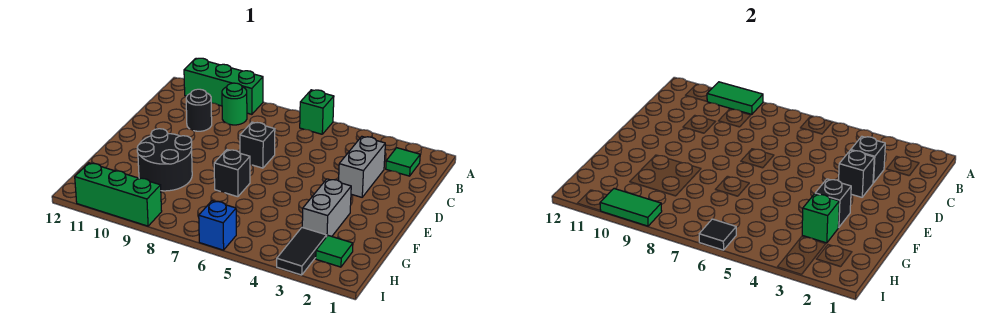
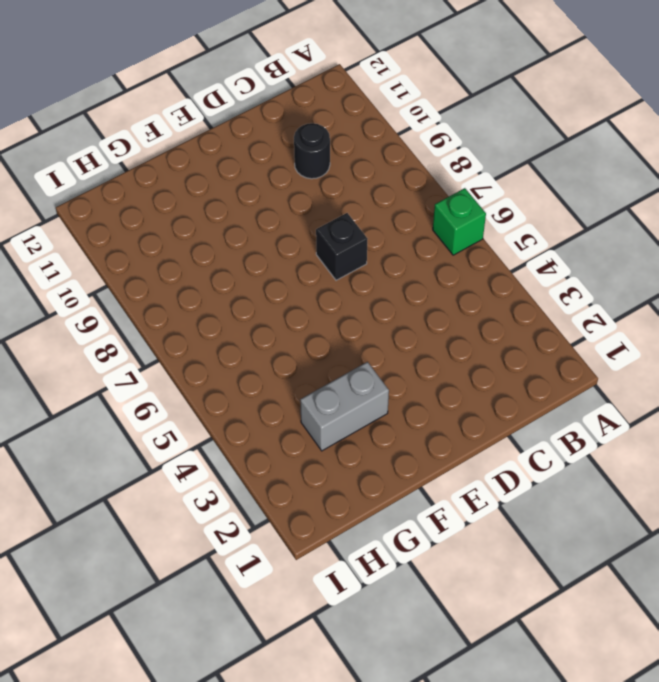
none -> green brick A9:A11 level 1
none -> green tile B2 level 1
none -> green round brick B9 level 1

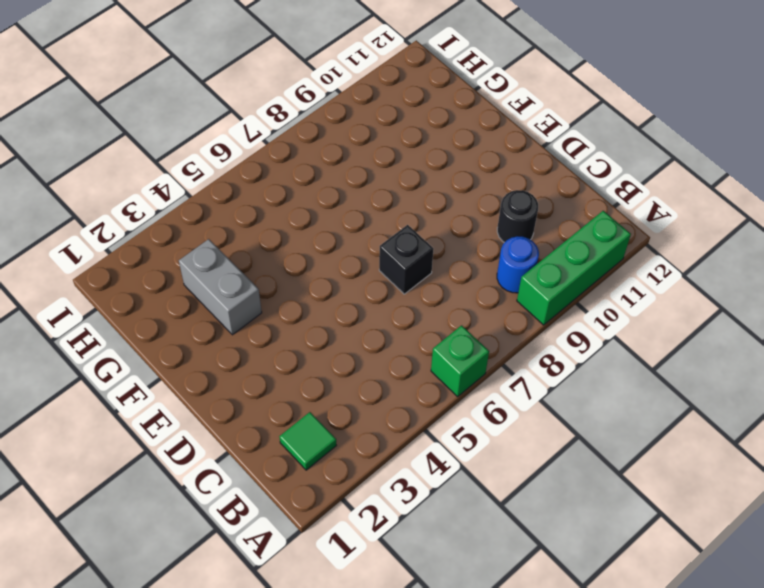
blue round brick B9 level 1 -> green round brick B9 level 1
none -> grey brick C3:D3 level 1
none -> black brick F7 level 1
none -> black round brick F9:G10 level 1

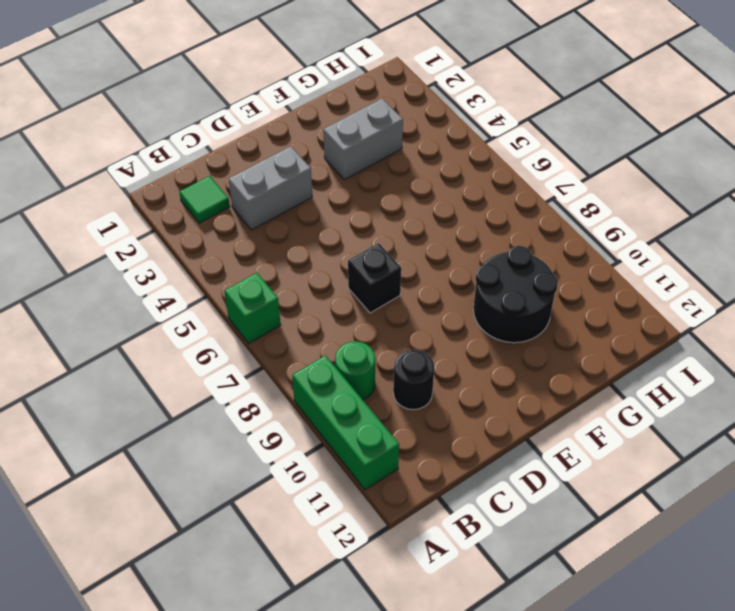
none -> black brick F7 level 1
none -> green tile H2 level 1
none -> black tile H3:I3 level 1

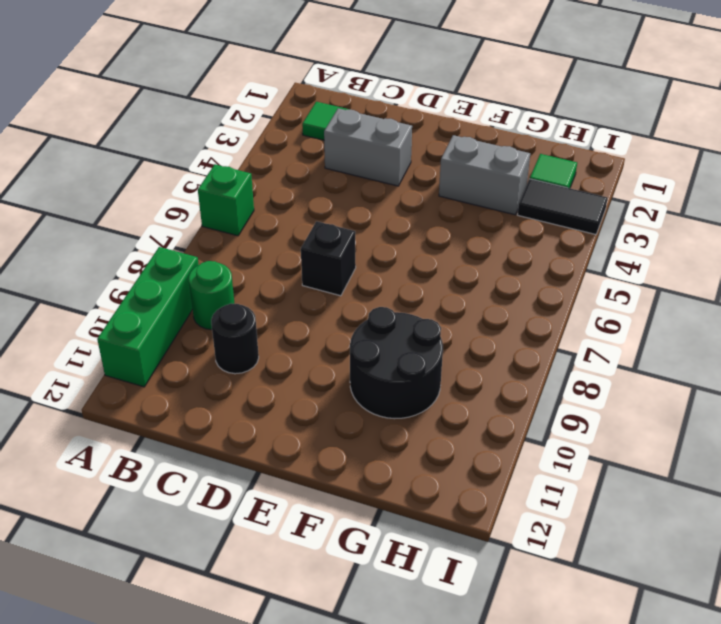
none -> black brick F7 level 1
none -> blue brick I6 level 1
none -> green brick I9:I11 level 1

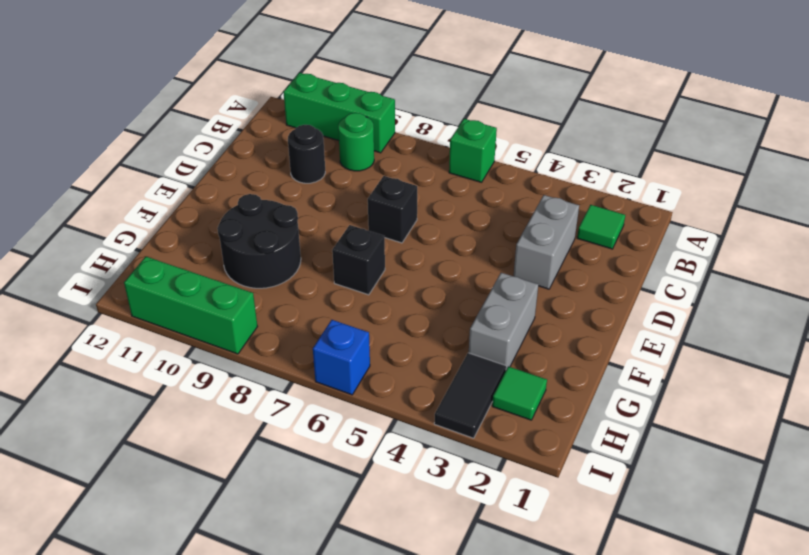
none -> green tile A9:A10 level 2
none -> black brick C3 level 2
none -> black brick D3 level 2

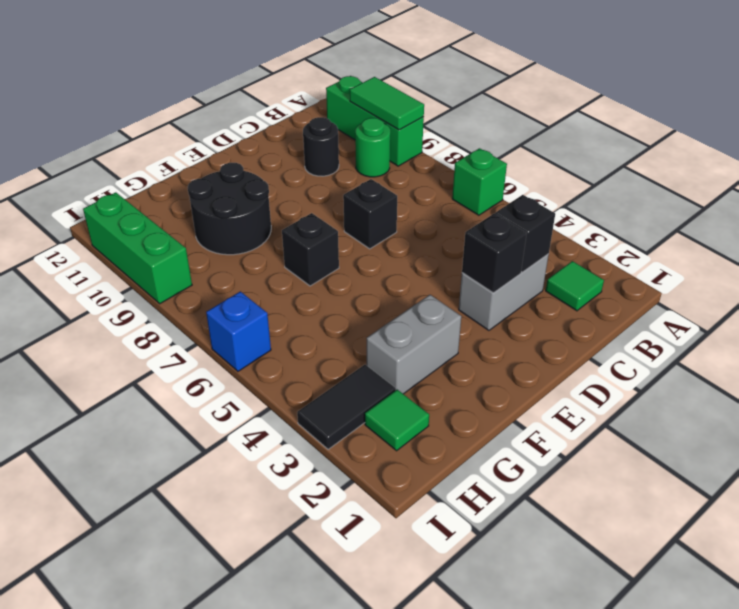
none -> black brick F3 level 2
none -> green brick G3 level 2
none -> black tile I6 level 2

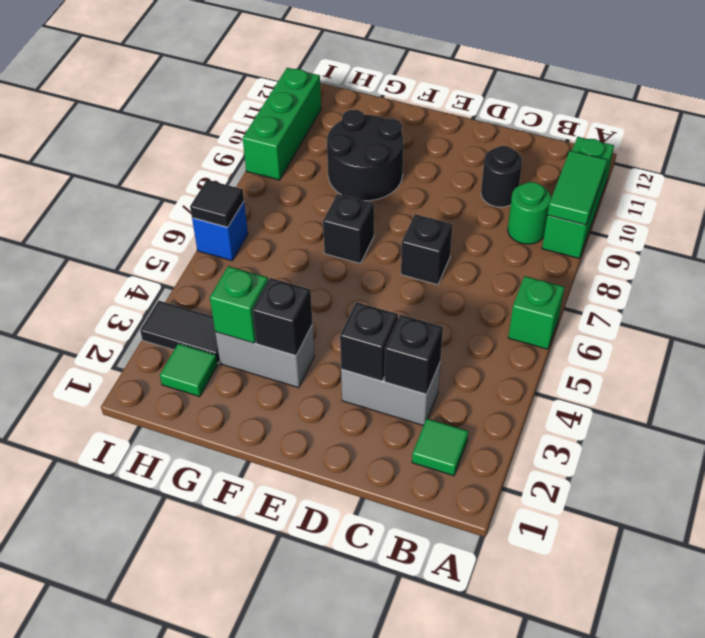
none -> green tile I9:I10 level 2

